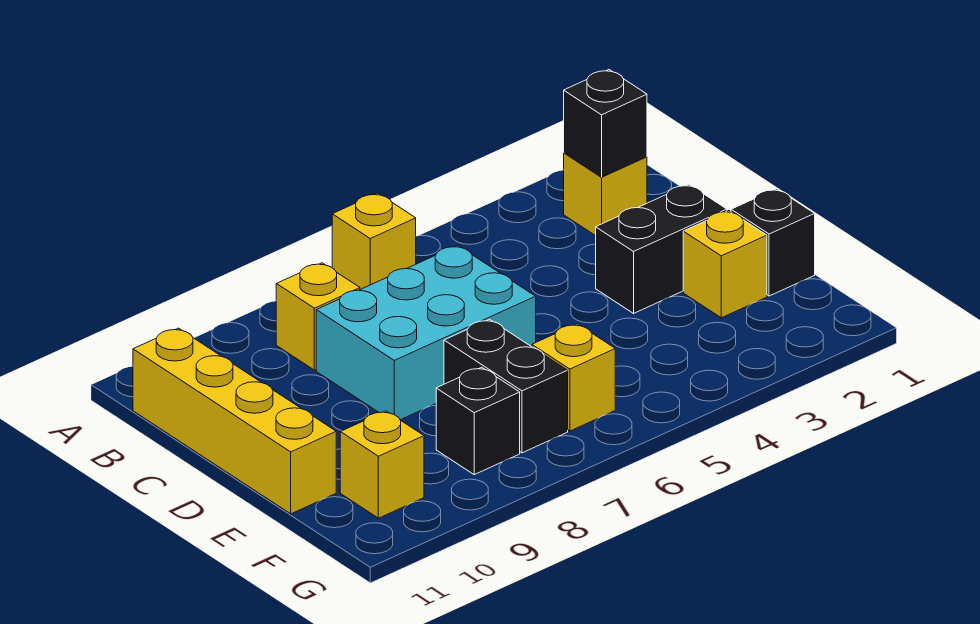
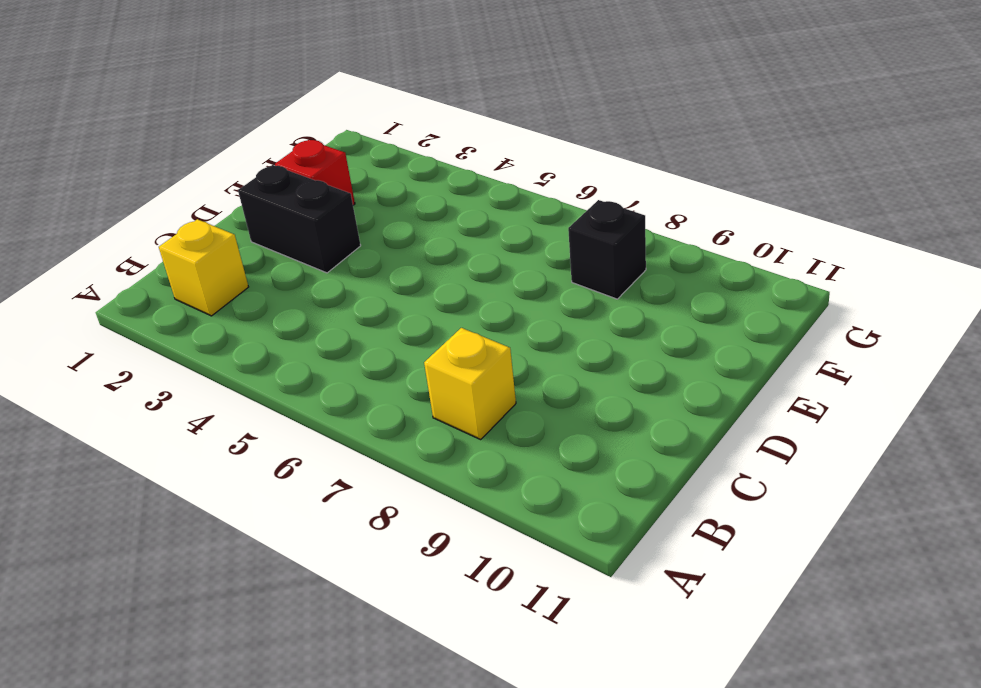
red brick E2 level 1 -> yellow brick E2 level 1
none -> yellow brick A6 level 1
none -> yellow brick B11:E11 level 1
none -> cyan brick C6:D8 level 1

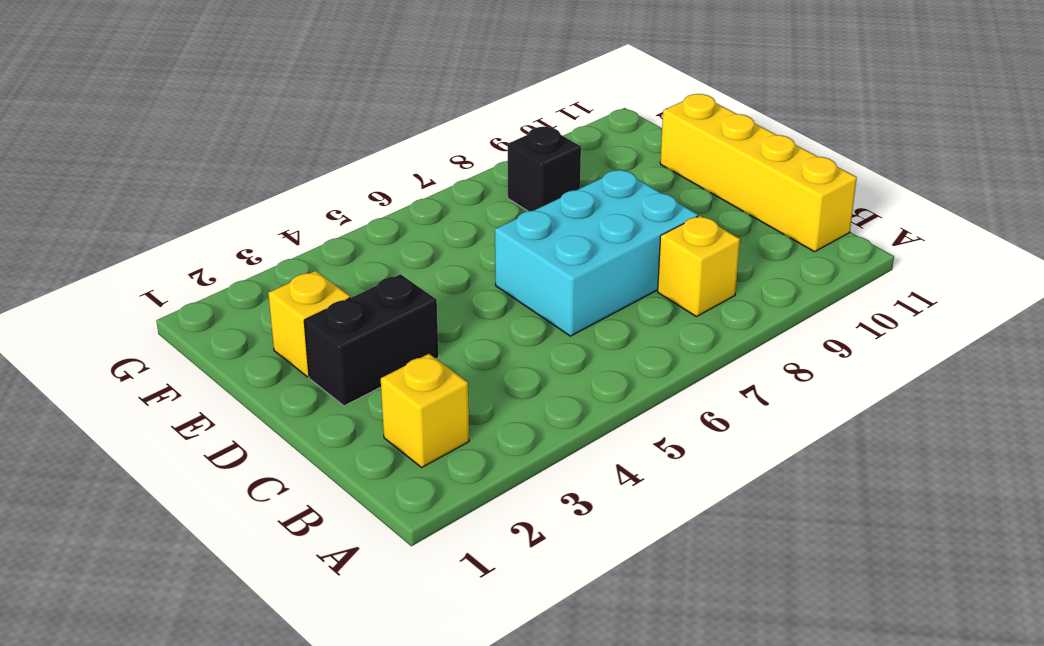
none -> yellow brick A6 level 1
none -> black brick E1 level 1
none -> black brick E7:F7 level 1

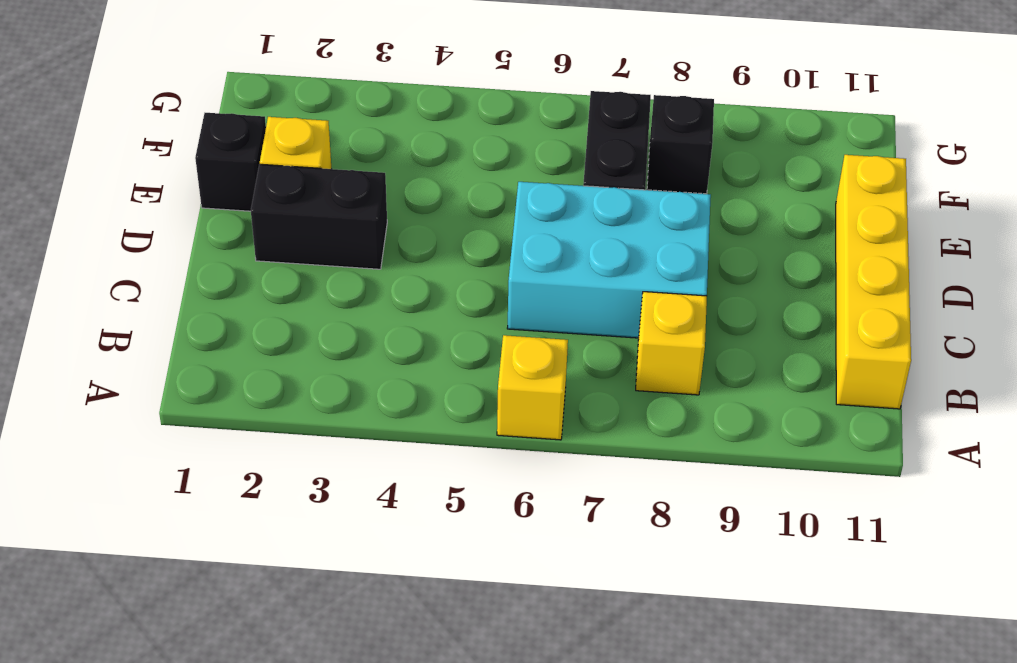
none -> yellow brick B2 level 1
none -> yellow brick F6 level 1
none -> yellow brick F10 level 1

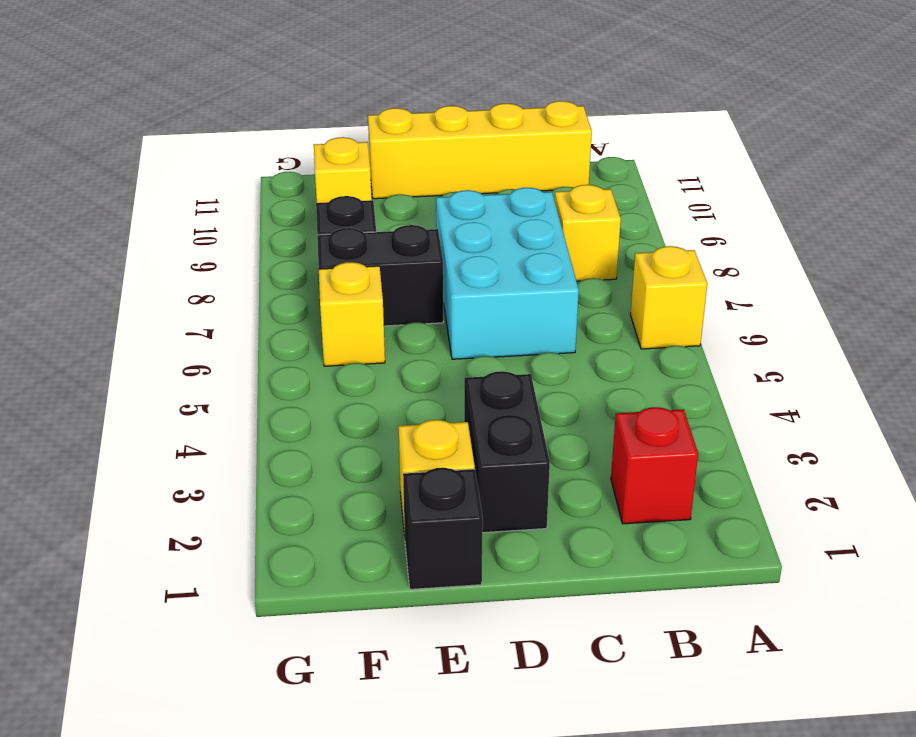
red brick B2 level 1 -> yellow brick B2 level 1
none -> black brick B2 level 2

